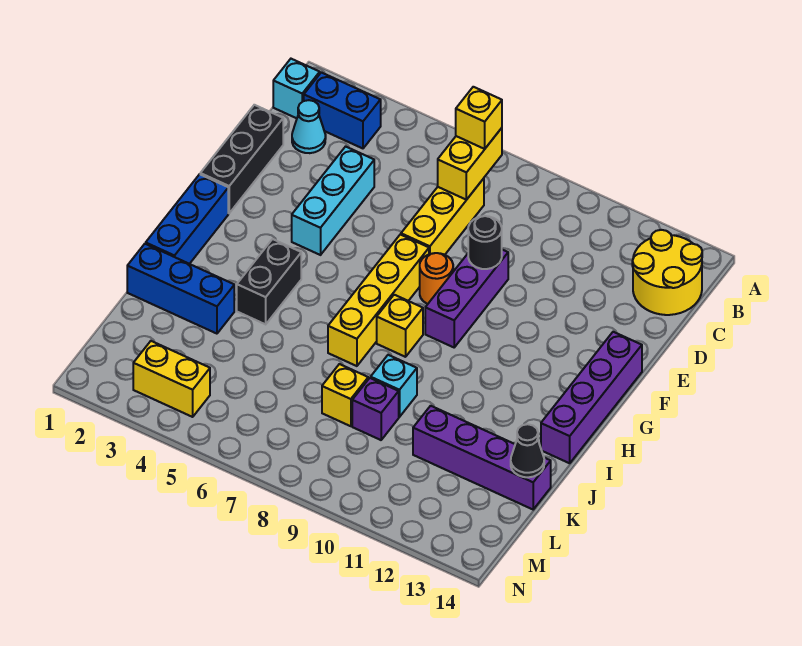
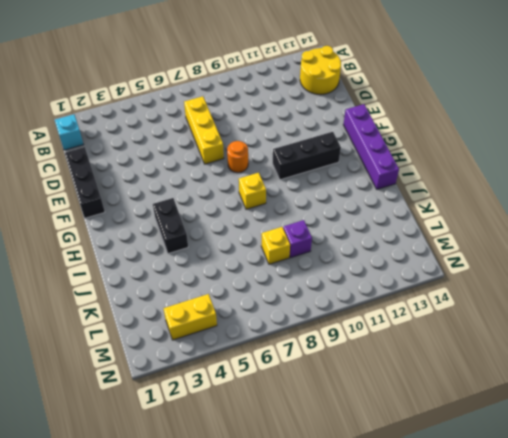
black brick G10:G12 level 1 -> none
none -> blue brick B2:B3 level 1
none -> cyan cone C2 level 1
none -> cyan brick D4:F4 level 1

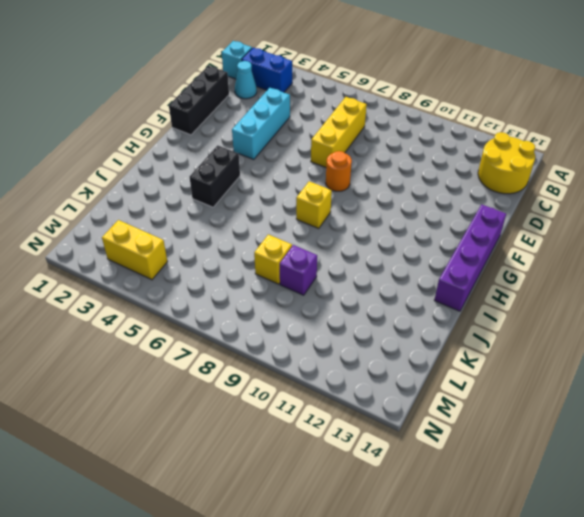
none -> purple brick E9:G9 level 1
none -> yellow brick F7:I7 level 1
none -> blue brick G1:I1 level 1

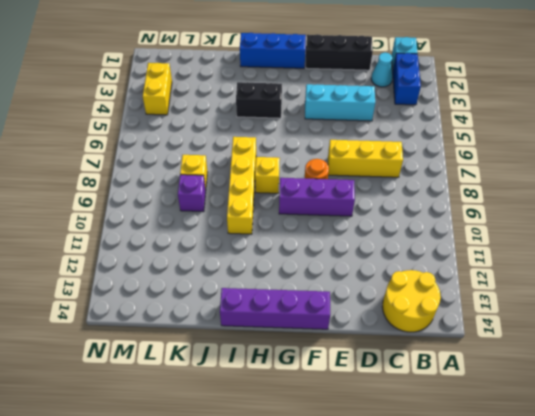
yellow brick I7:I10 level 1 -> yellow brick F7:I7 level 1
none -> blue brick J1:J3 level 1
none -> cyan brick J9 level 1
none -> purple brick K11:K14 level 1

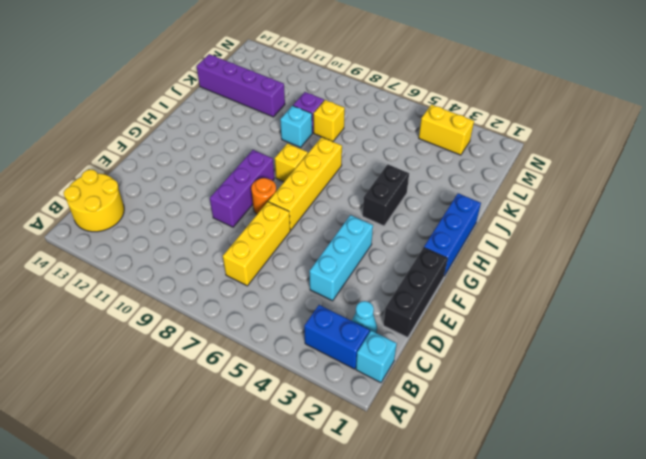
none -> purple brick F14:I14 level 1
none -> blue brick J1:J3 level 1
none -> yellow brick B7:C7 level 2

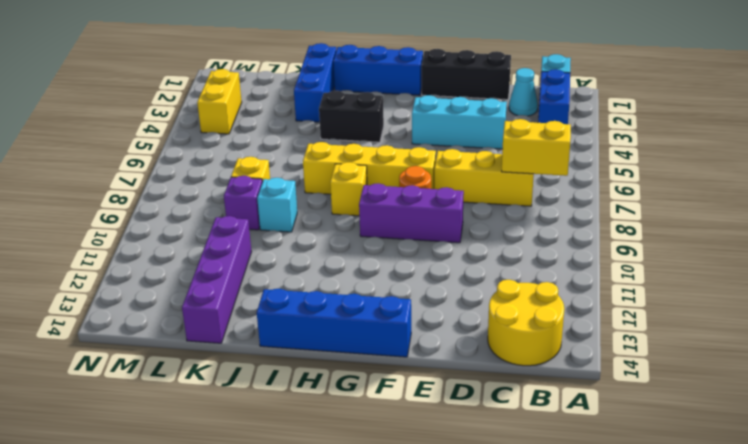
blue brick F14:I14 level 1 -> purple brick F14:I14 level 1
none -> black round brick E9 level 2
none -> black cone K14 level 2
none -> yellow brick B7 level 3

